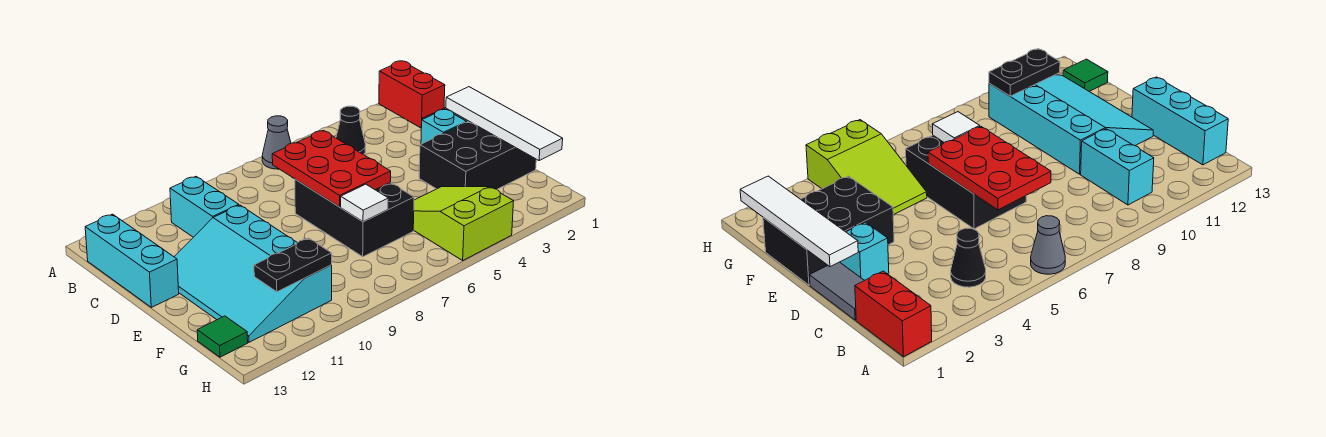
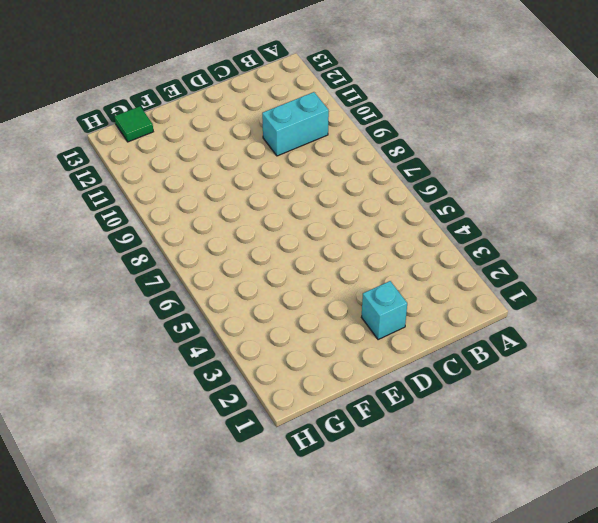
none -> red brick A1:B1 level 1
none -> grey cone A6 level 1
none -> black cone B4 level 1

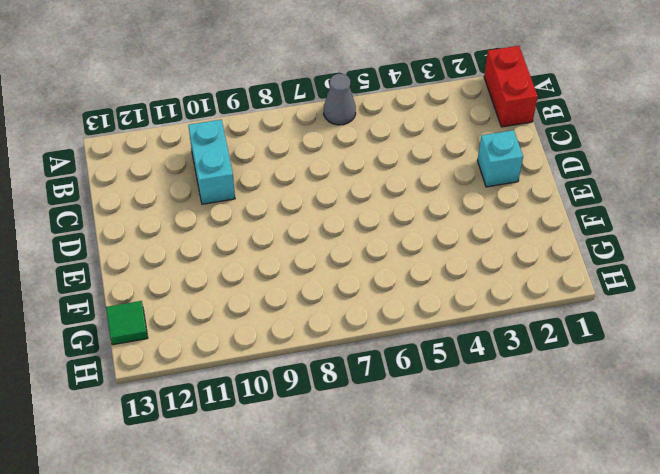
none -> black cone B4 level 1
none -> cyan brick B13:D13 level 1
none -> grey tile C1:D1 level 1

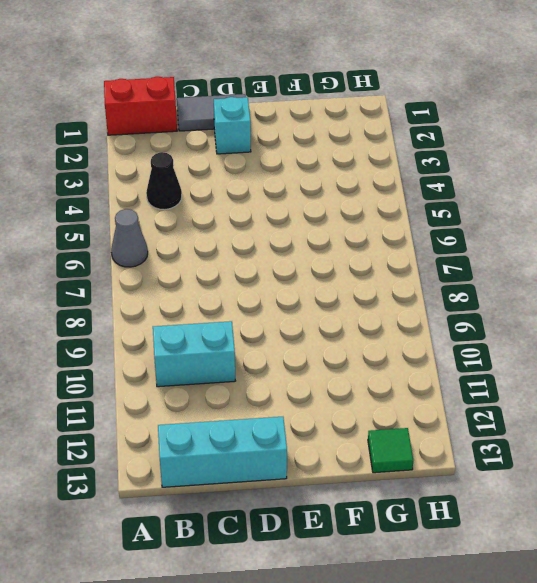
none -> black brick D6:F7 level 1
none -> cyan slope D10:G12 level 1 top 10
none -> black brick E1:F3 level 1

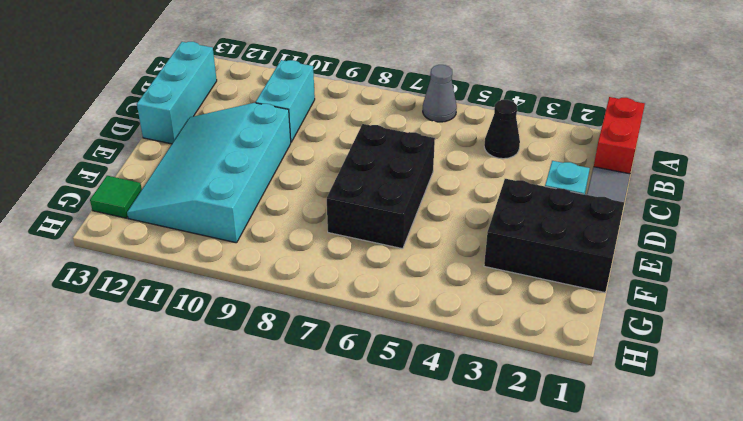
none -> lime slope F4:H5 level 1 top H
none -> red plate C6:E7 level 2
none -> white tile D1:G1 level 2

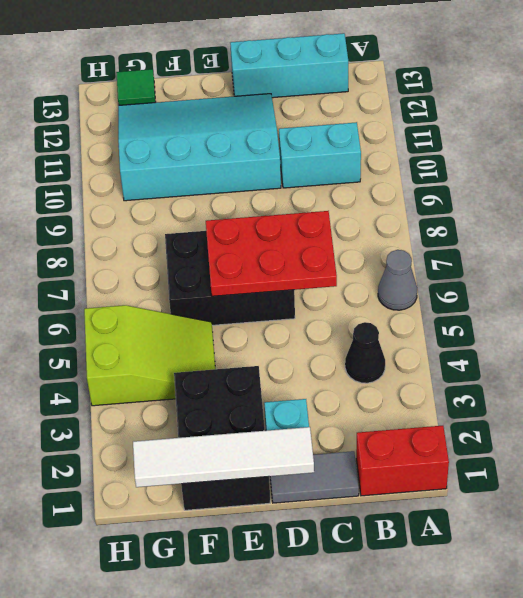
none -> white tile F7 level 2
none -> black plate G10:G11 level 2

